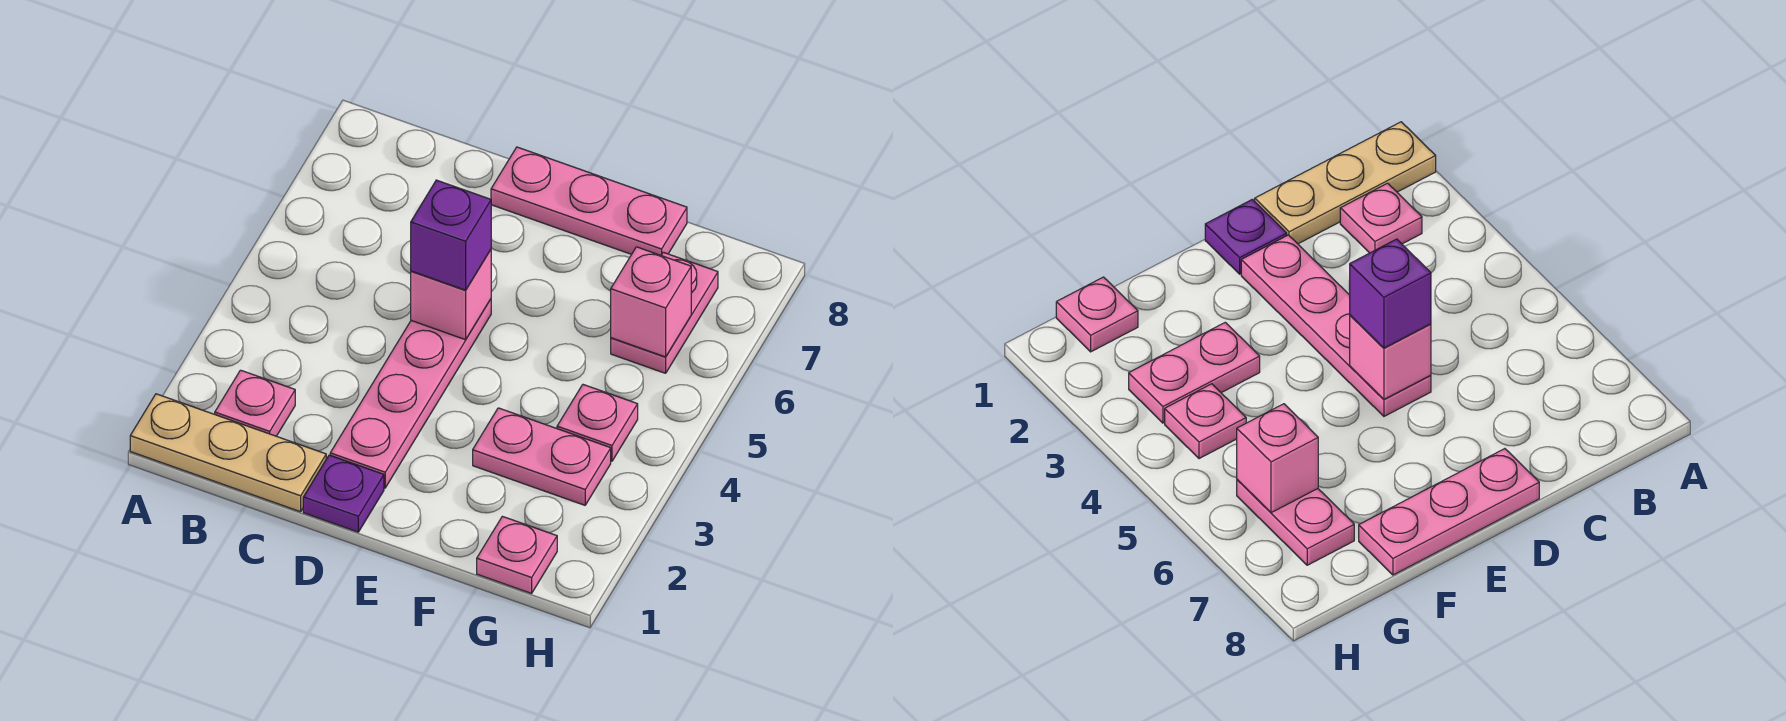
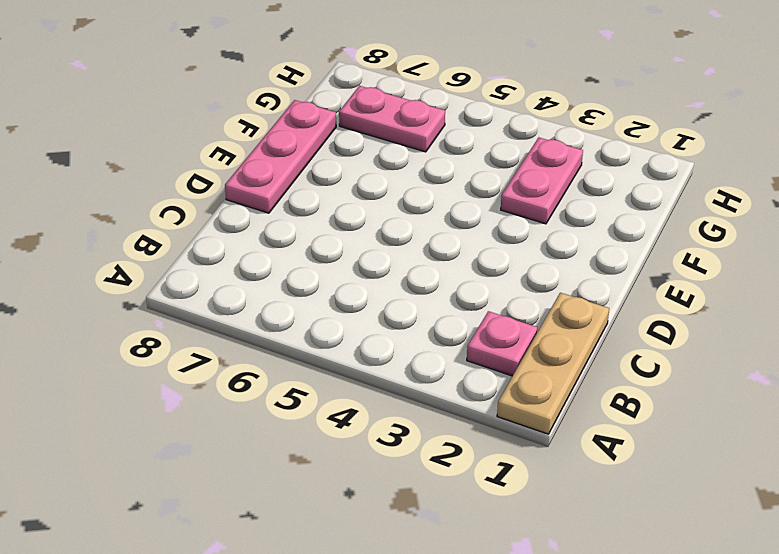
none -> purple plate D1 level 1
none -> pink plate D2:D5 level 1
none -> pink plate G1 level 1

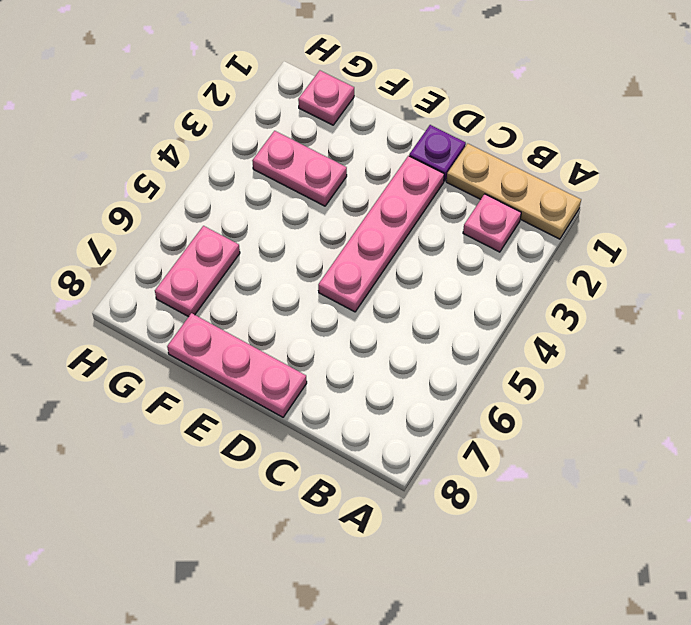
none -> pink plate G4 level 1
none -> pink brick D5 level 2
none -> pink brick G6 level 2

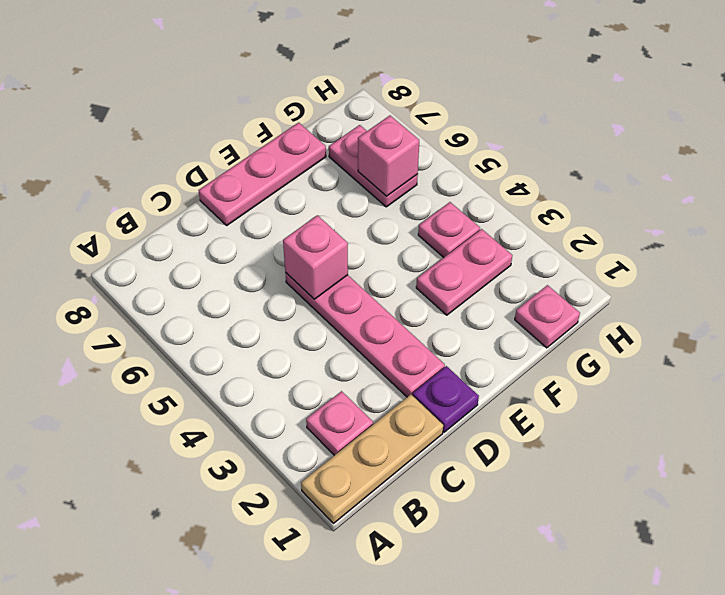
none -> purple brick D5 level 3

